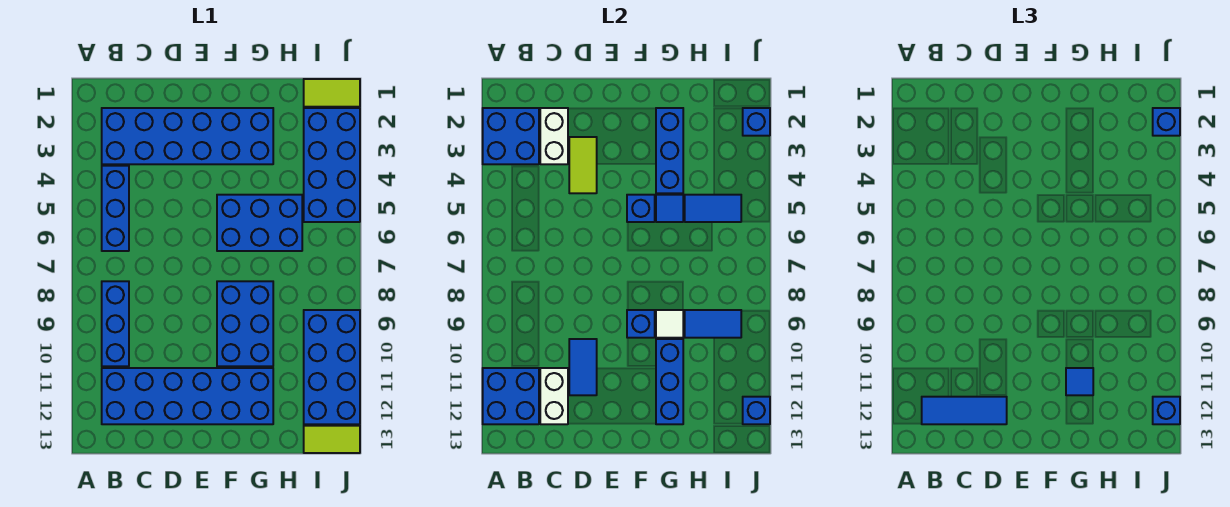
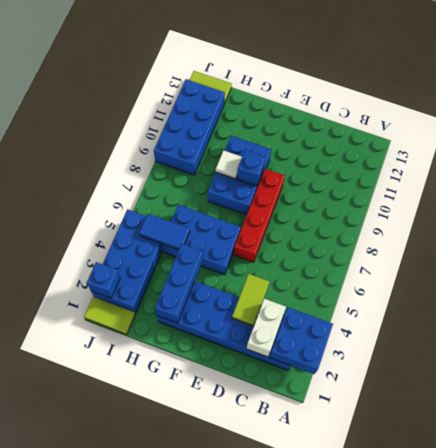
red brick E6:E9 level 1 -> none
none -> blue brick B4:B6 level 1
none -> blue brick B8:B10 level 1
none -> blue brick B11:G12 level 1
none -> blue brick A11:B12 level 2

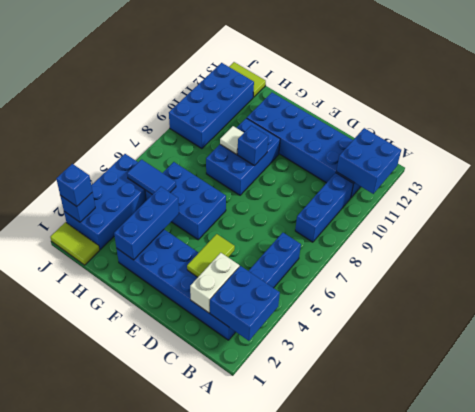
none -> white brick C11:C12 level 2
none -> blue tile D10:D11 level 2
none -> blue brick F5 level 2
none -> blue tile G5 level 2

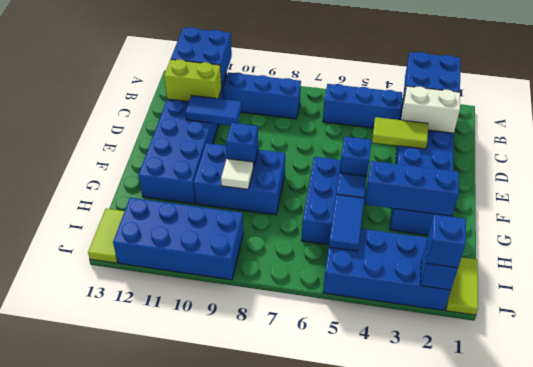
lime brick C11:C12 level 2 -> white brick C11:C12 level 2
none -> blue brick G10:G12 level 2
none -> blue tile H9:I9 level 2
none -> blue brick J12 level 2
none -> blue tile B12:D12 level 3

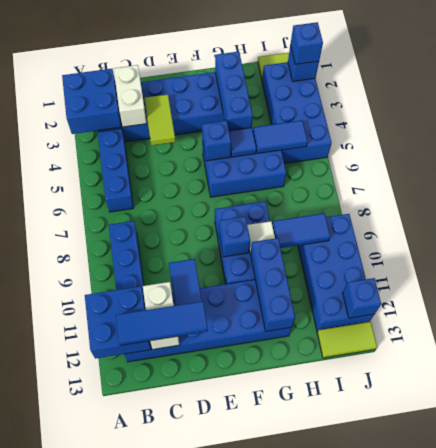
none -> blue tile G11 level 3
none -> blue brick J12 level 3

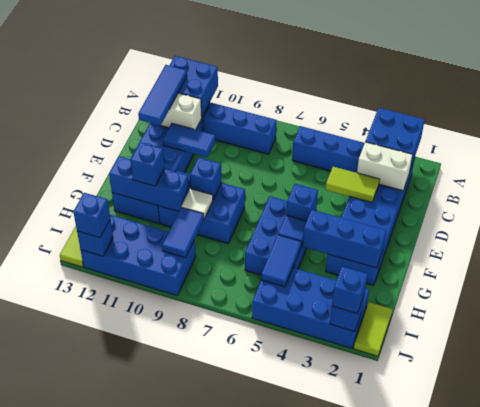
blue brick G11 level 3 -> blue tile G11 level 3

